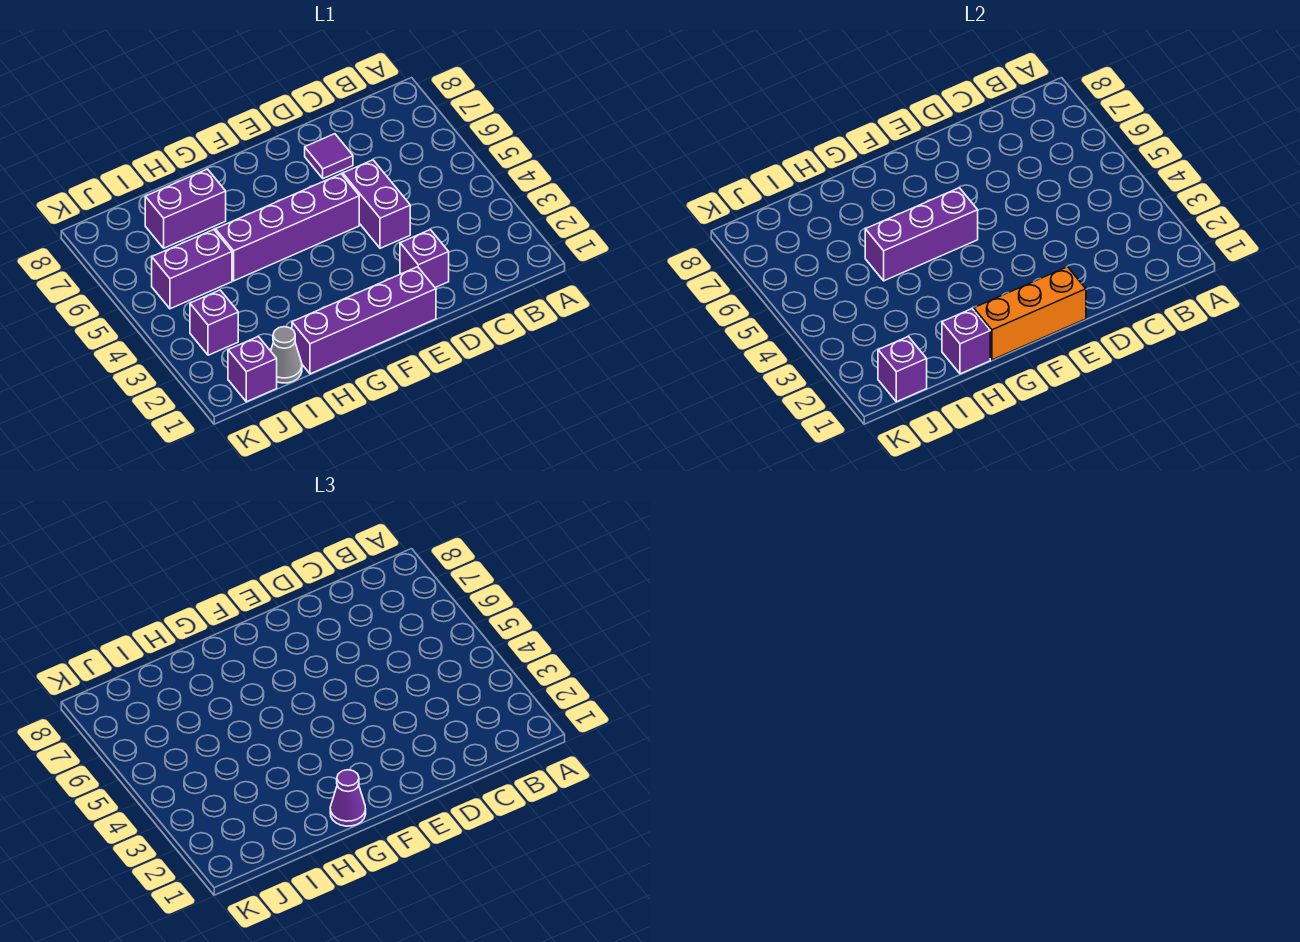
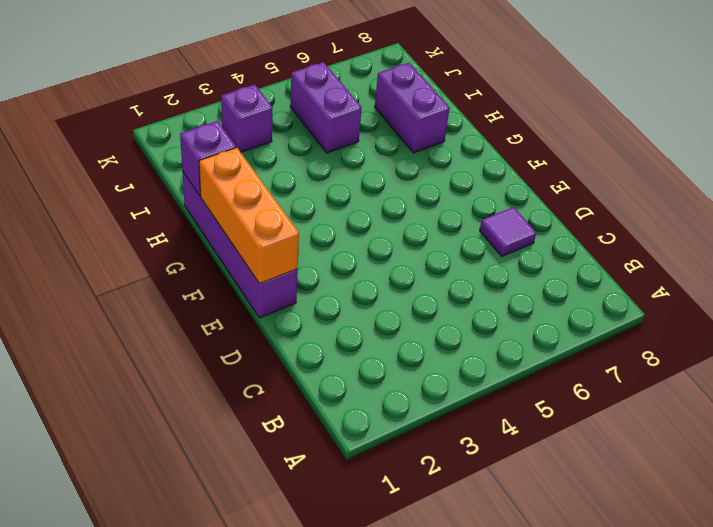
none -> purple brick D2 level 1
none -> purple brick D4:D5 level 1
none -> purple brick E5:H5 level 1

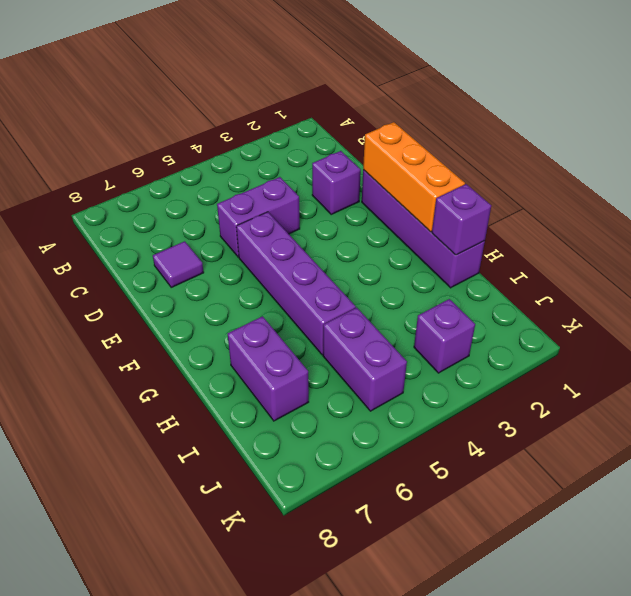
none -> grey cone I1 level 1
none -> purple brick J1 level 1
none -> purple brick F5:H5 level 2

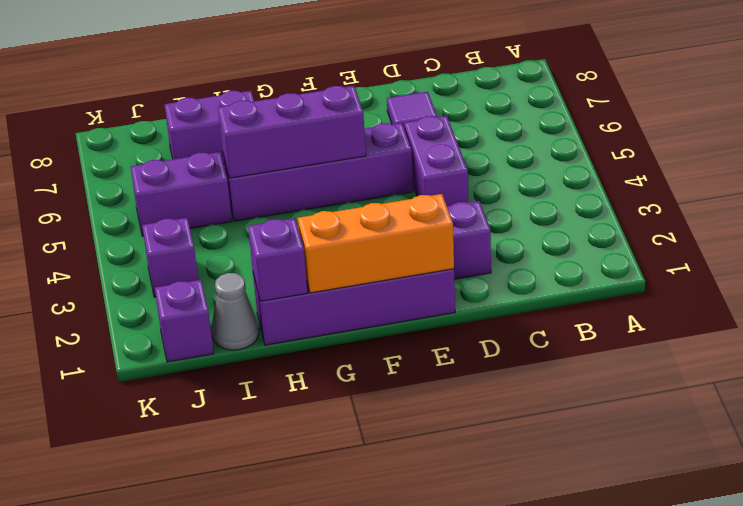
none -> purple brick J1 level 2
none -> purple cone G1 level 3

